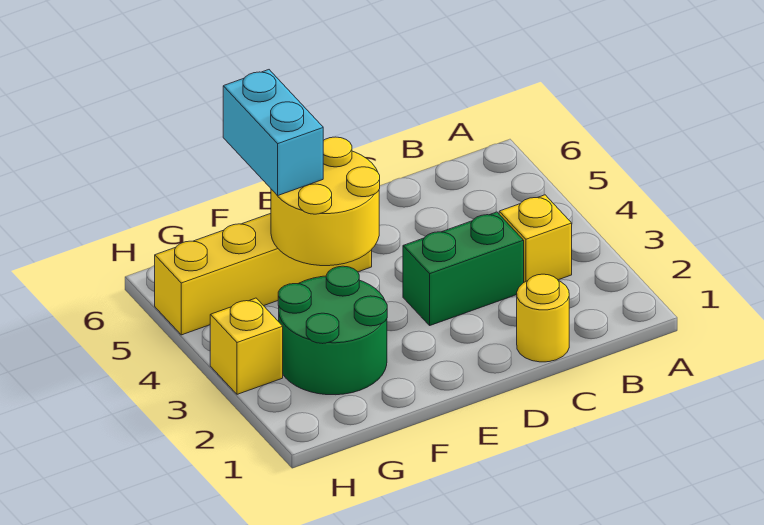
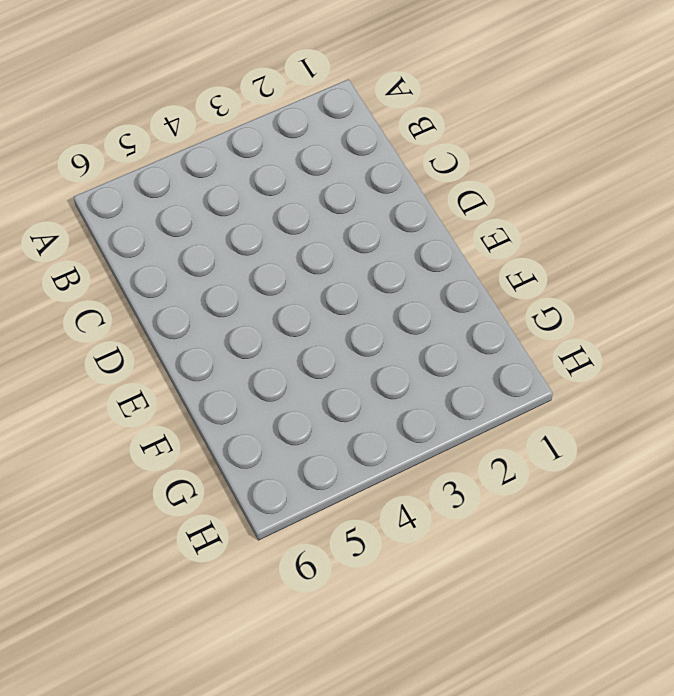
none -> yellow brick B3 level 1
none -> yellow round brick C1 level 1

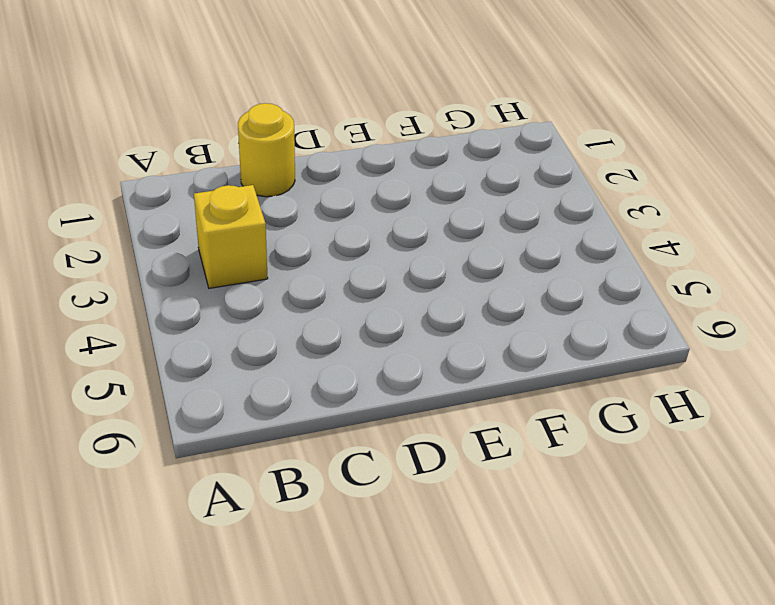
none -> green brick C3:D3 level 1
none -> yellow brick E5:H5 level 1

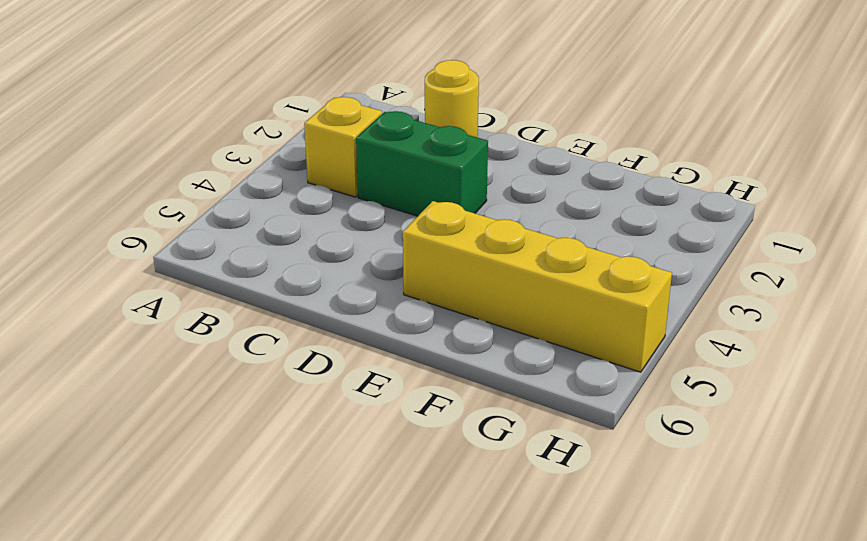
none -> green round brick F2:G3 level 1
none -> yellow brick H3 level 1

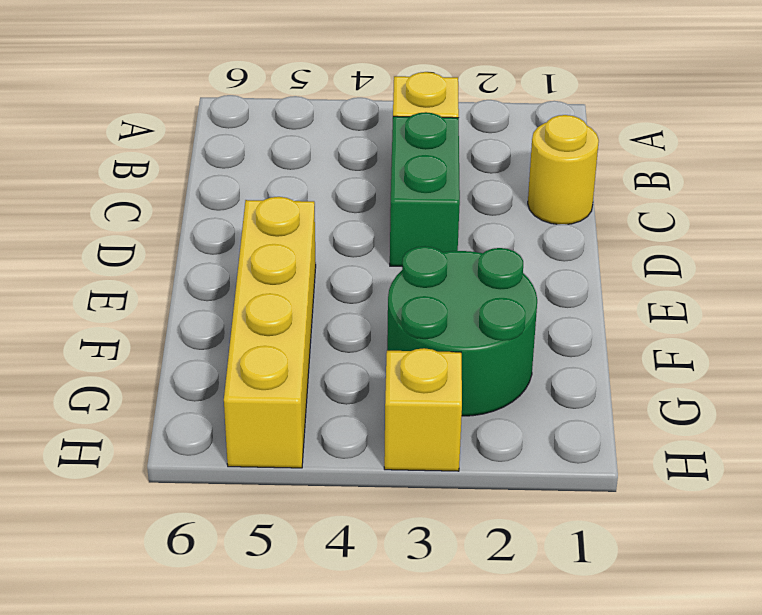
none -> yellow round brick E4:F5 level 2
none -> cyan brick F5:F6 level 3

